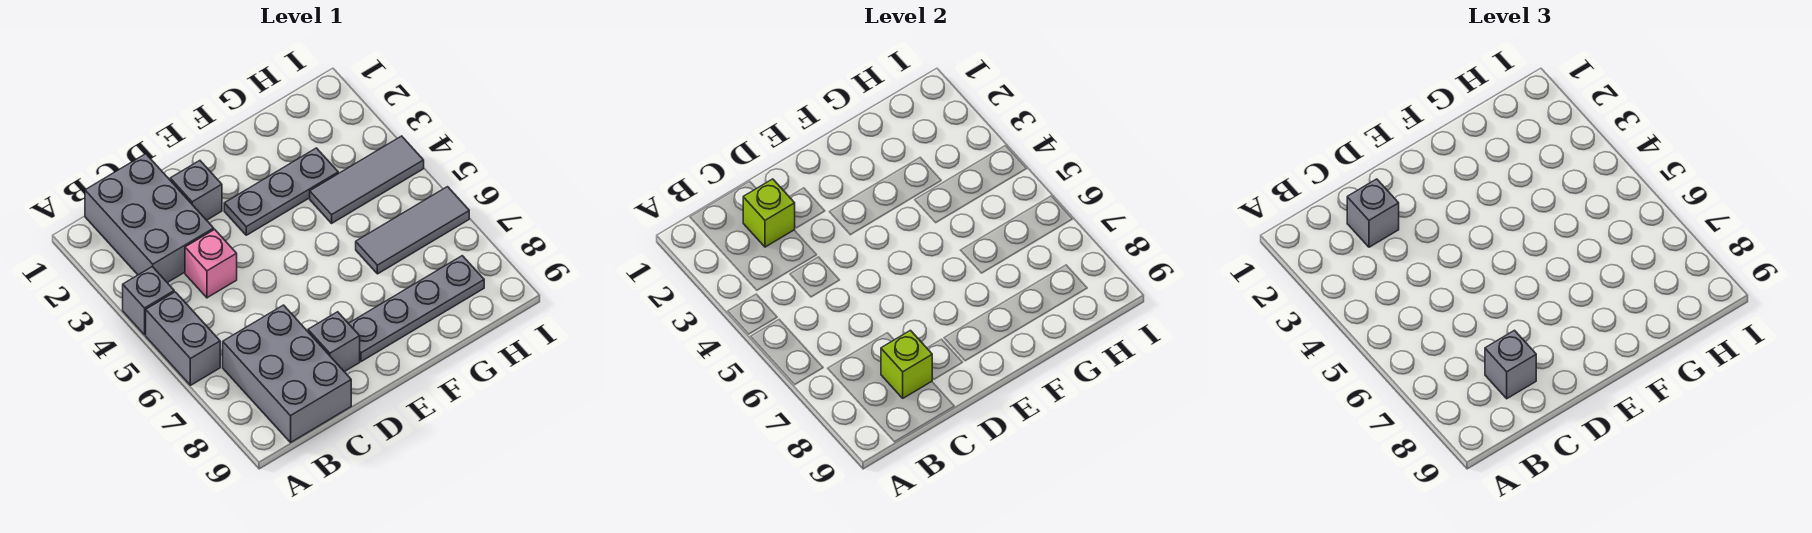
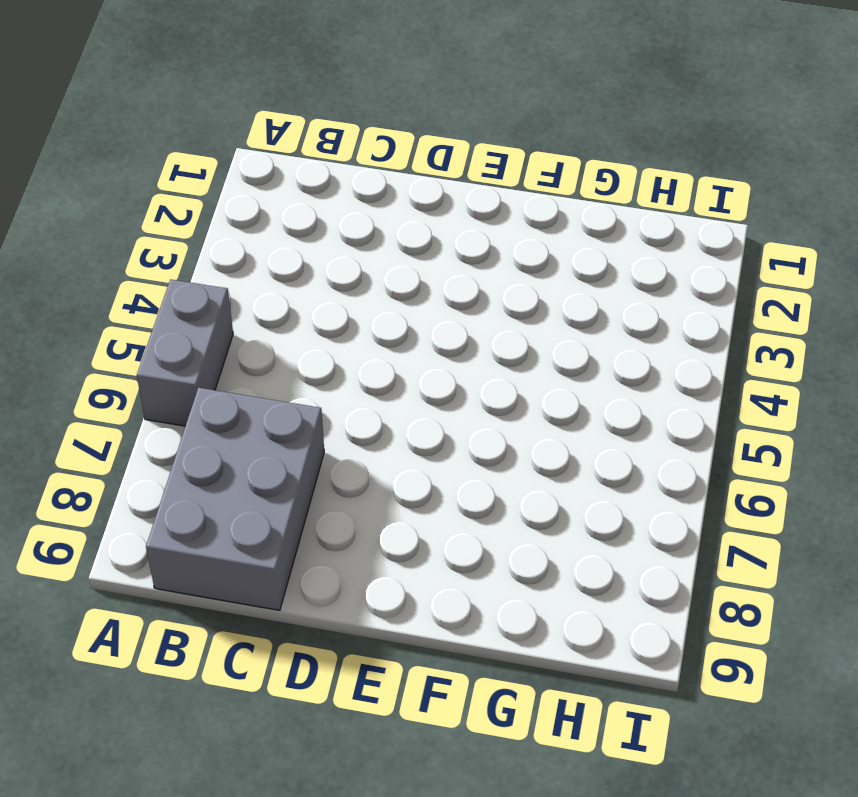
none -> grey brick A4 level 1
none -> grey brick B1:C3 level 1
none -> pink brick C4 level 1

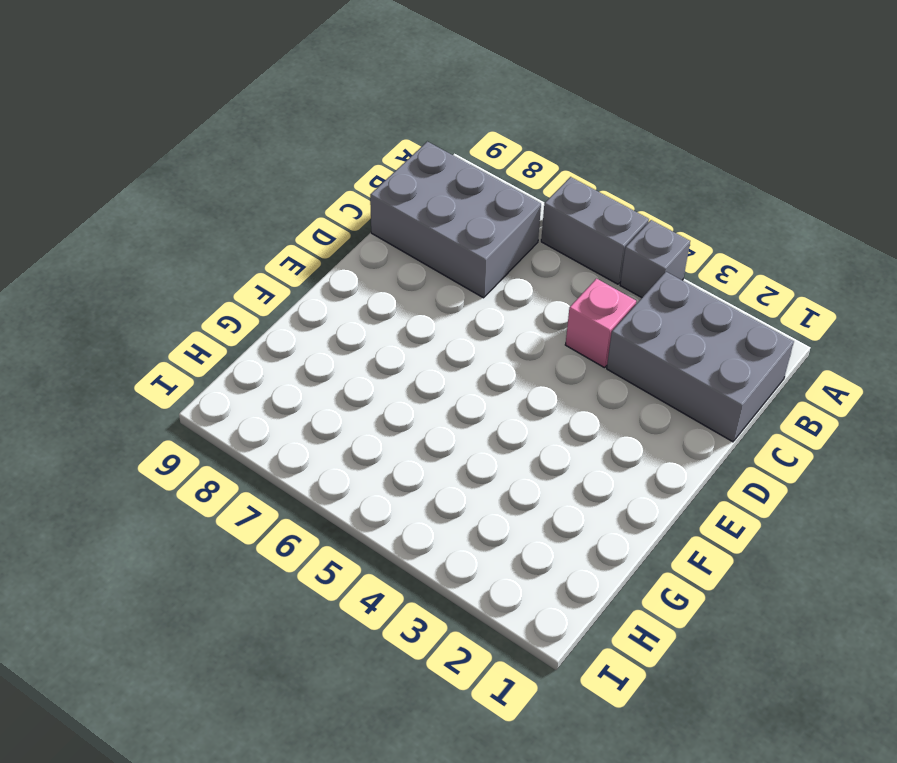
none -> grey brick D2 level 1
none -> grey brick D8 level 1
none -> grey plate E3:G3 level 1

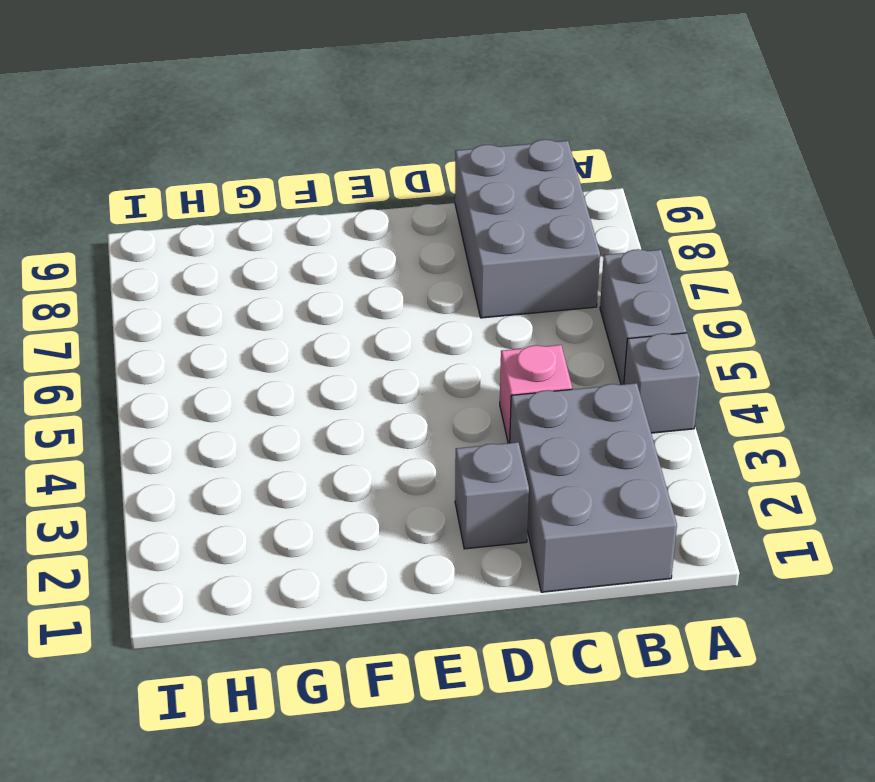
none -> grey brick D8 level 1
none -> grey plate E3:G3 level 1
none -> grey plate E8:H8 level 1

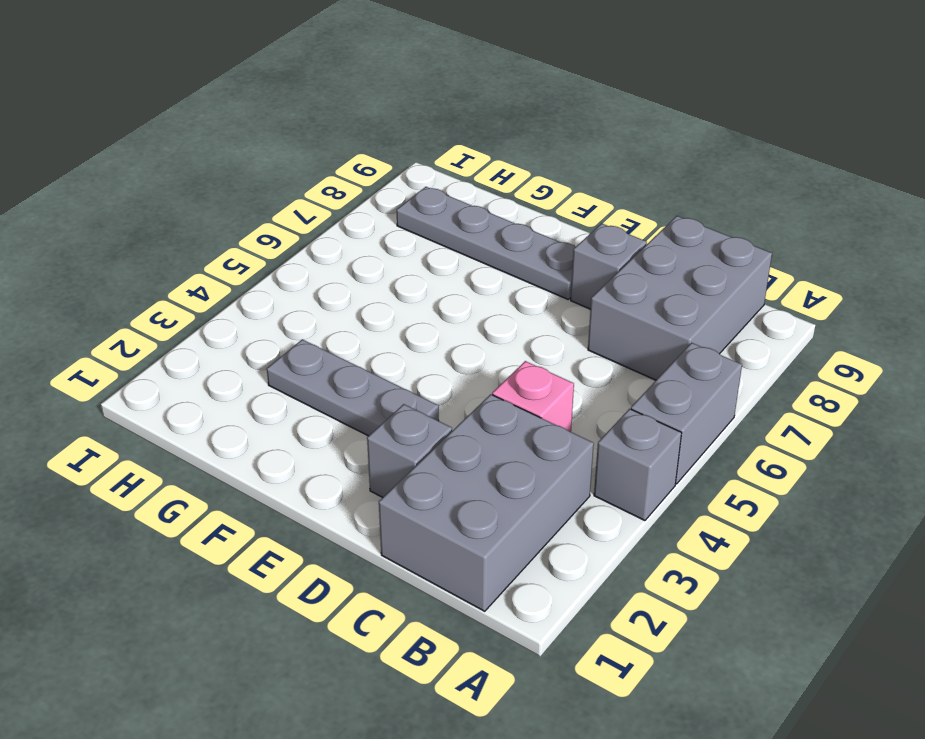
none -> grey tile G4:I4 level 1
none -> grey tile G6:I6 level 1
none -> lime brick C2 level 2

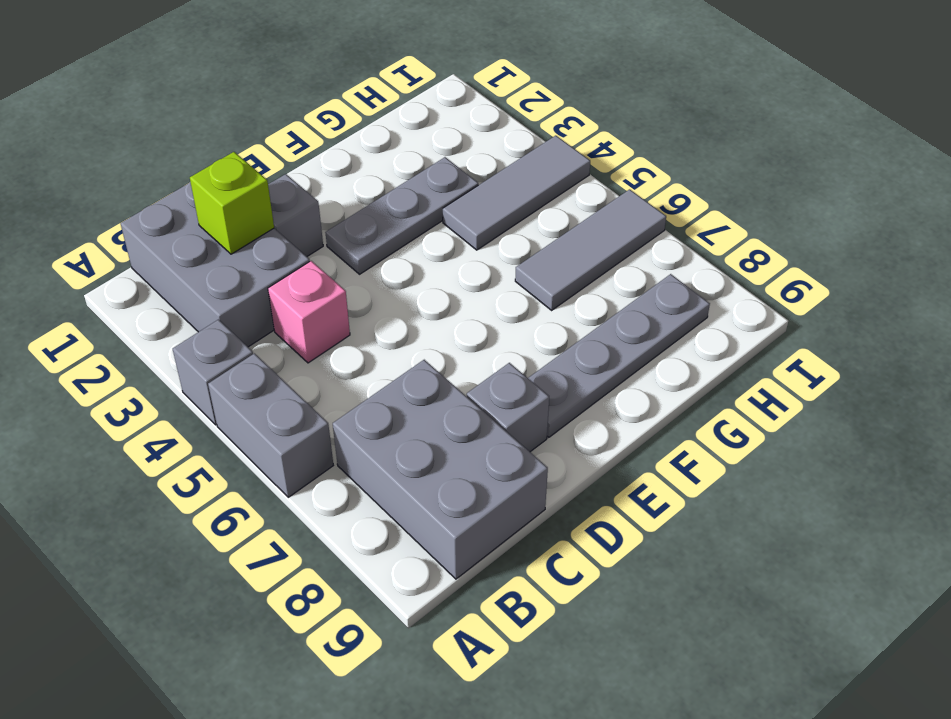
none -> lime brick C8 level 2
none -> grey brick C2 level 3
none -> grey brick C8 level 3

